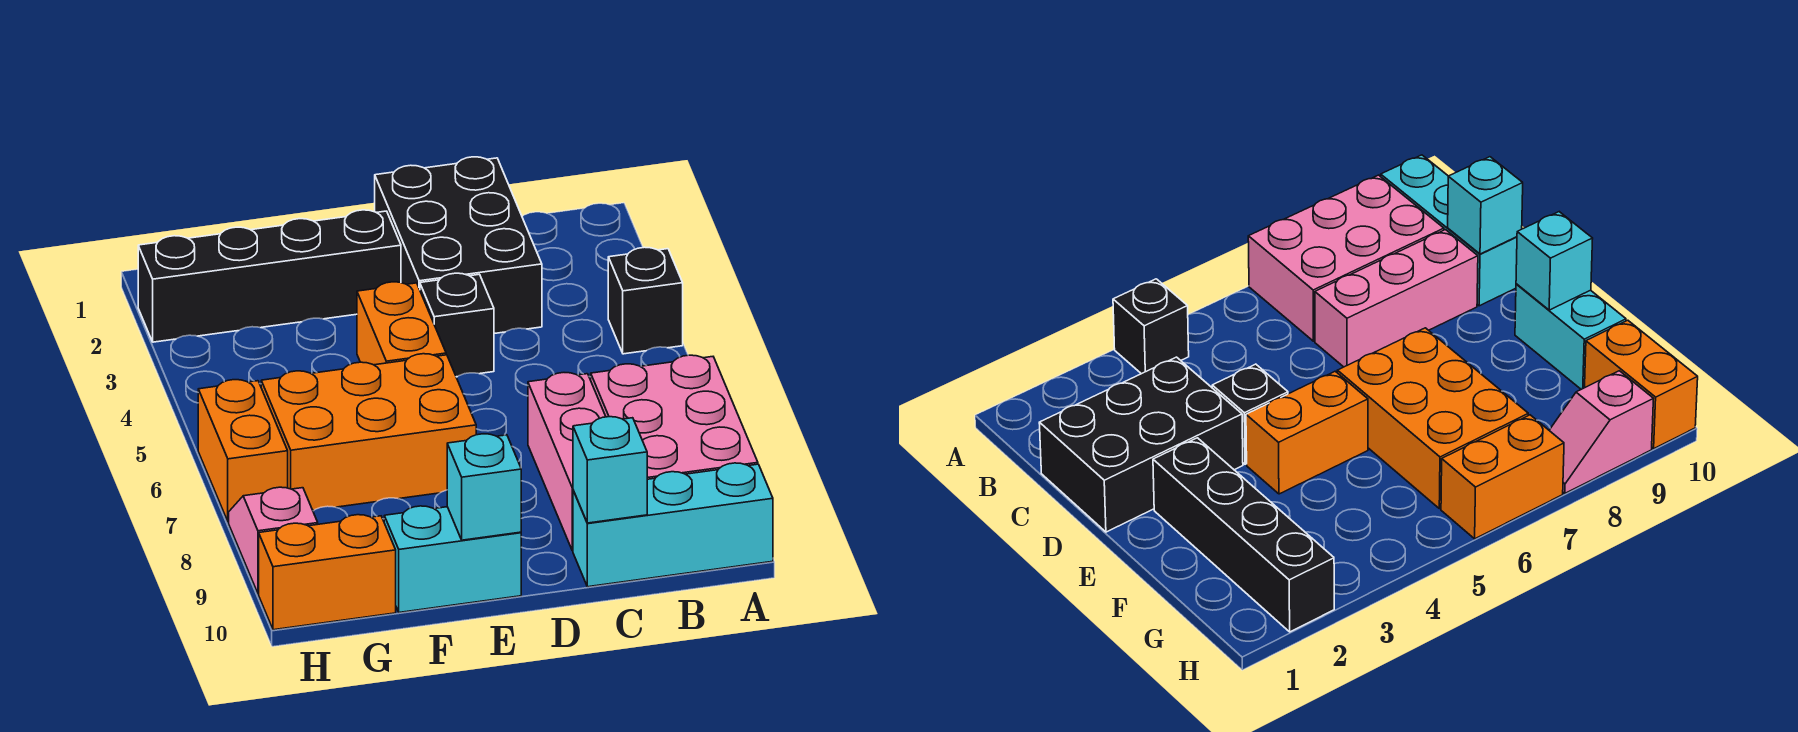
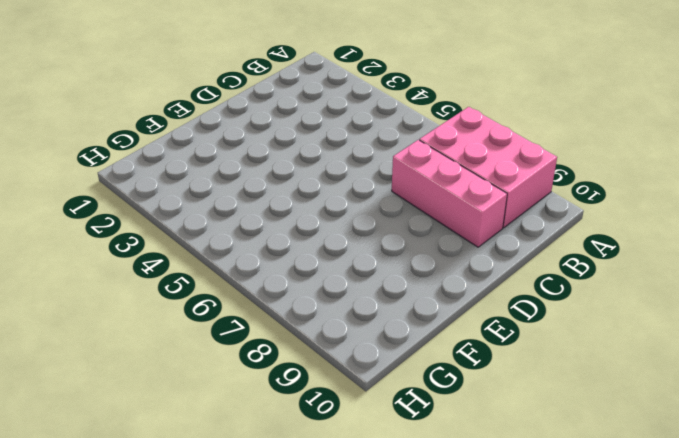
none -> black brick A4 level 1
none -> cyan brick A10:C10 level 1
none -> black brick C1:D3 level 1

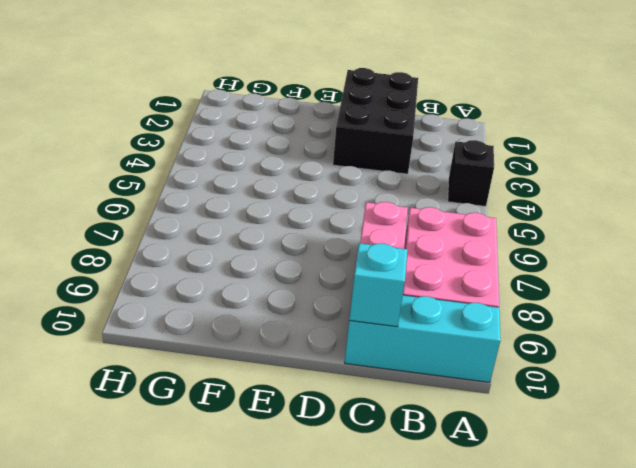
none -> black brick D4 level 1
none -> black brick E2:H2 level 1
none -> orange brick E4:E5 level 1

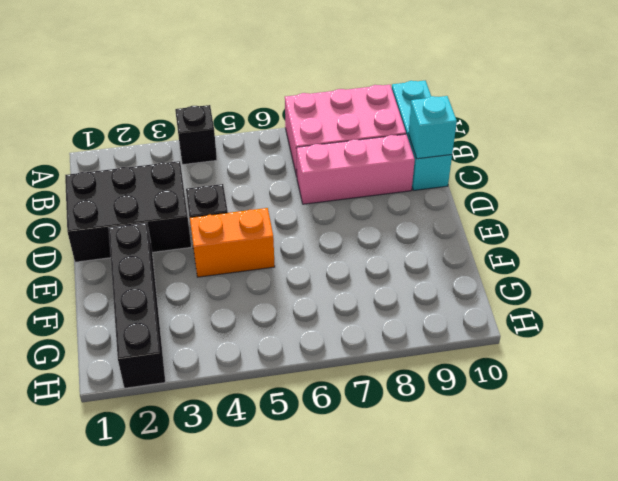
none -> orange brick E6:G7 level 1
none -> cyan brick E10:F10 level 1
none -> orange brick G10:H10 level 1

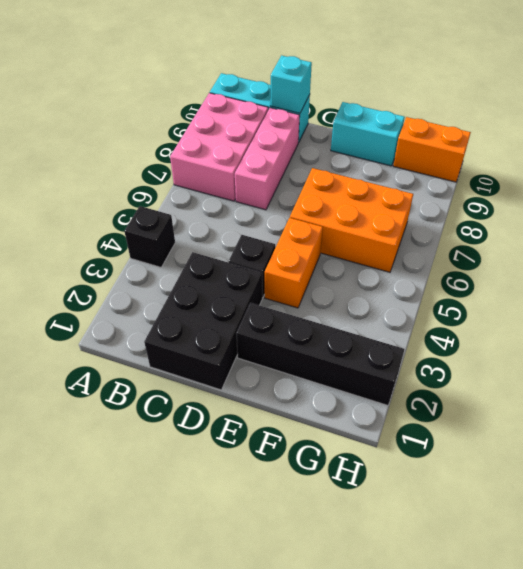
none -> orange brick H6:H7 level 1
none -> pink slope H8:H9 level 1 top 9
none -> cyan brick E10 level 2

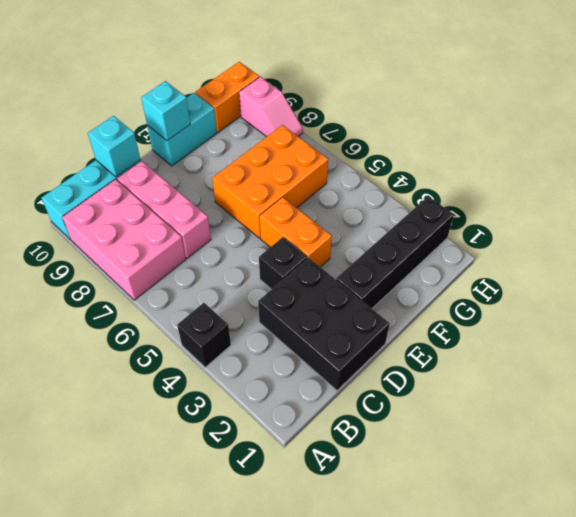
none -> orange brick H6:H7 level 1

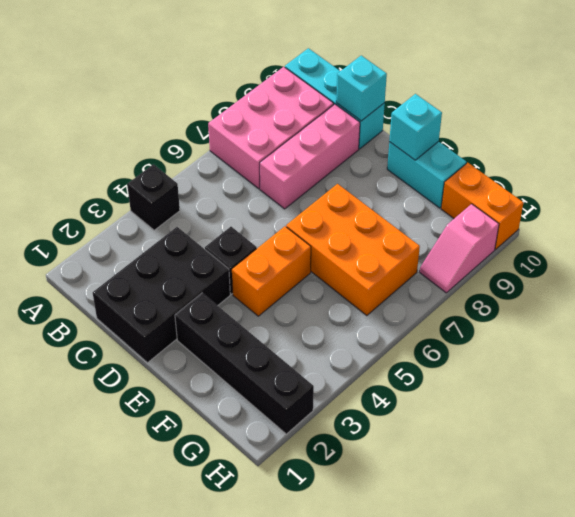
none -> orange brick H6:H7 level 1

